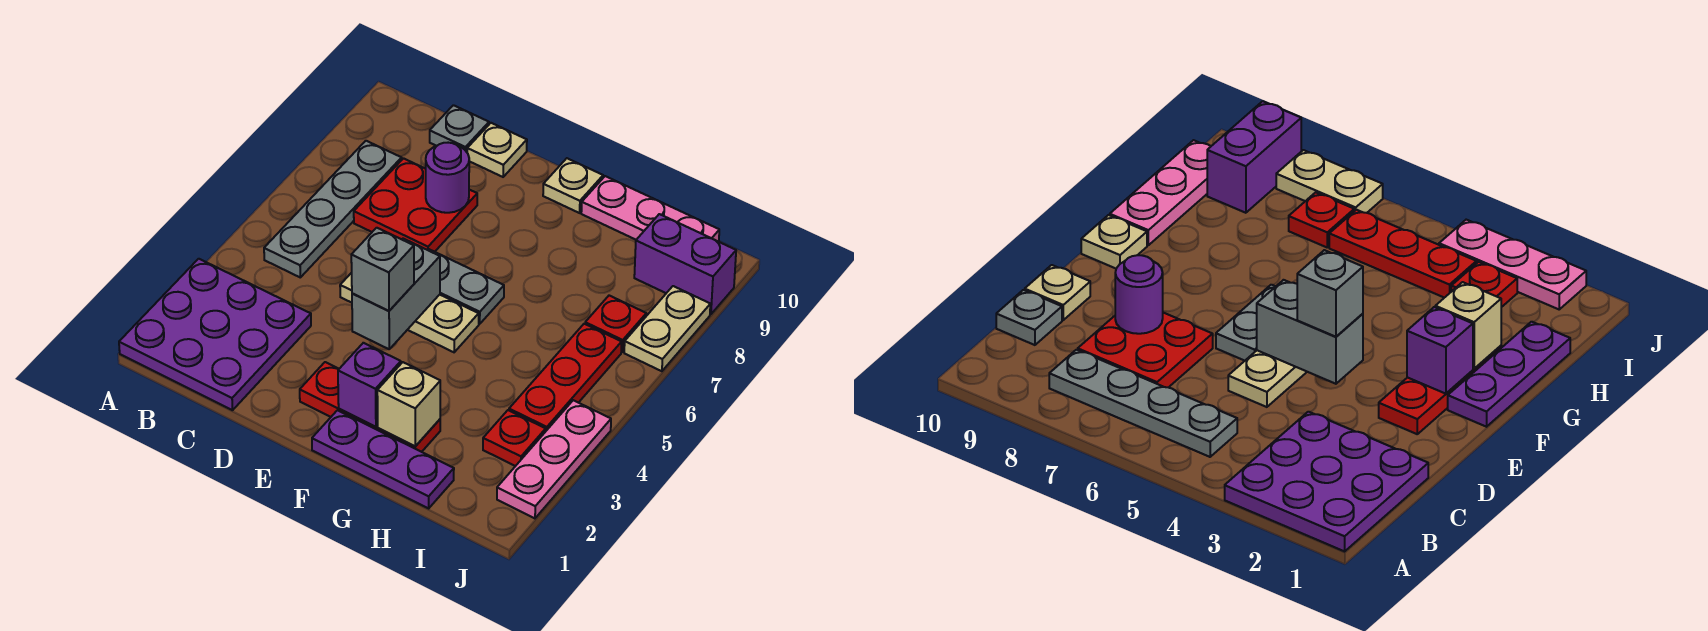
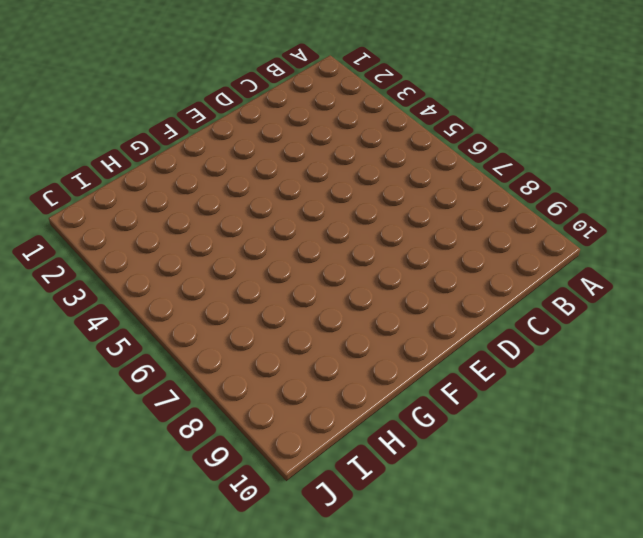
none -> purple plate A1:C3 level 1
none -> grey plate B5:B8 level 1
none -> red plate C7:D8 level 1

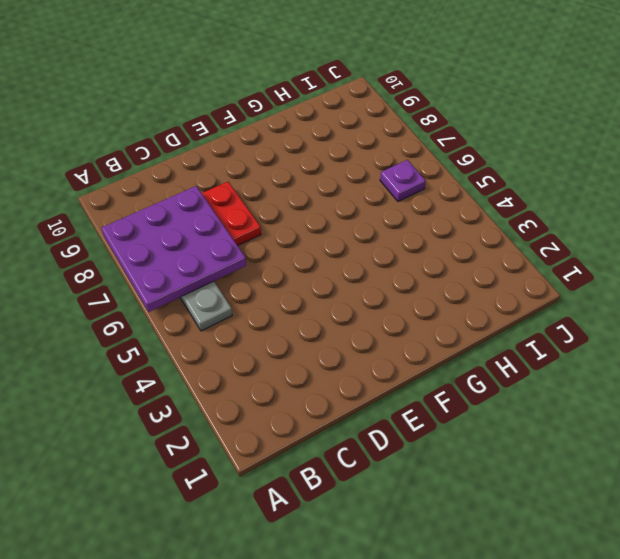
purple plate A6:C8 level 2 -> purple plate A1:C3 level 1
purple plate I6 level 1 -> red plate I4:I6 level 1
none -> grey plate C10 level 1
none -> tan plate D5:F5 level 1
none -> tan plate D10 level 1

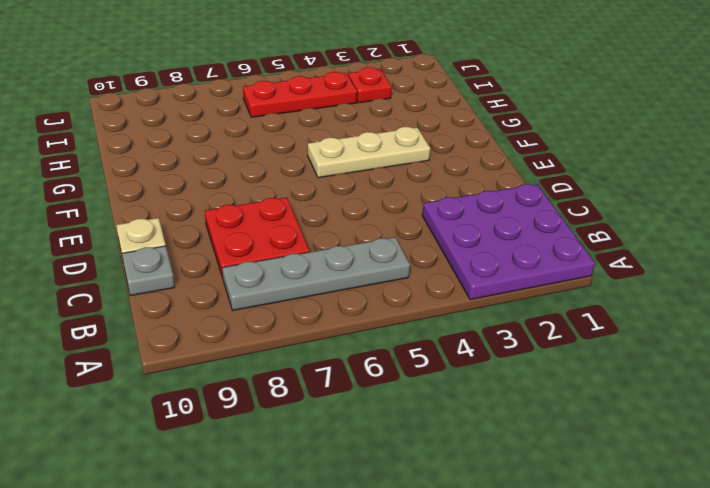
tan plate F3:F5 level 1 -> tan plate D5:F5 level 1
none -> red plate E2:G2 level 1
none -> grey plate E6:F6 level 1
none -> purple plate F1:H1 level 1

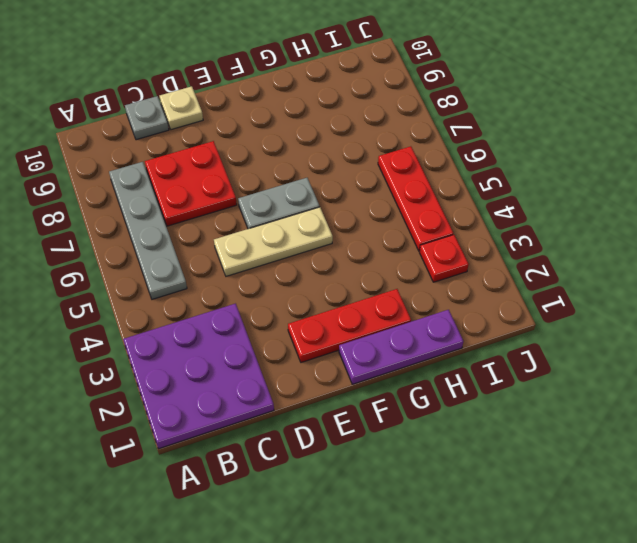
none -> tan plate F10 level 1
none -> pink plate G10:I10 level 1
none -> red plate I7 level 1

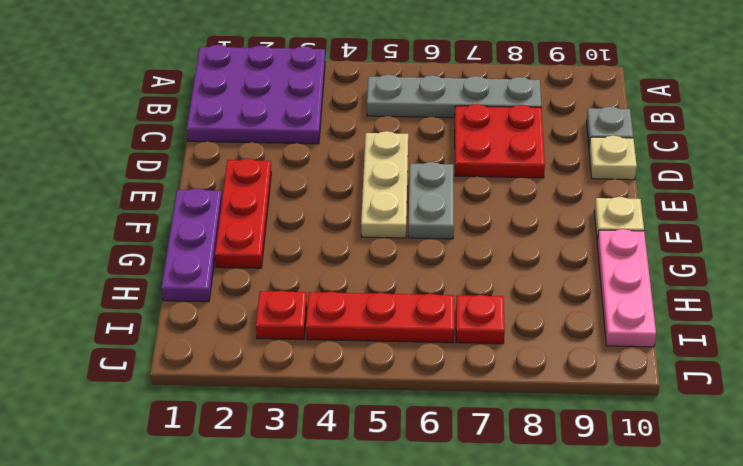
none -> purple brick I9:J9 level 1
none -> pink plate J2:J4 level 1
none -> tan plate J7:J8 level 1

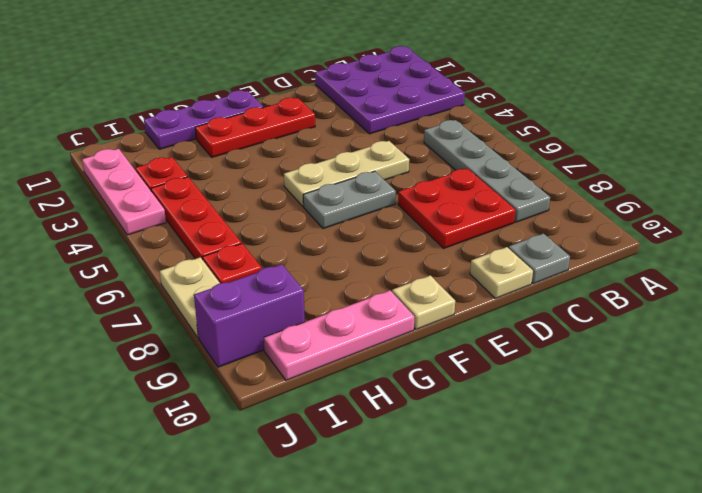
none -> purple round brick D8 level 2
none -> grey brick E4:E5 level 2
none -> purple brick F2 level 2

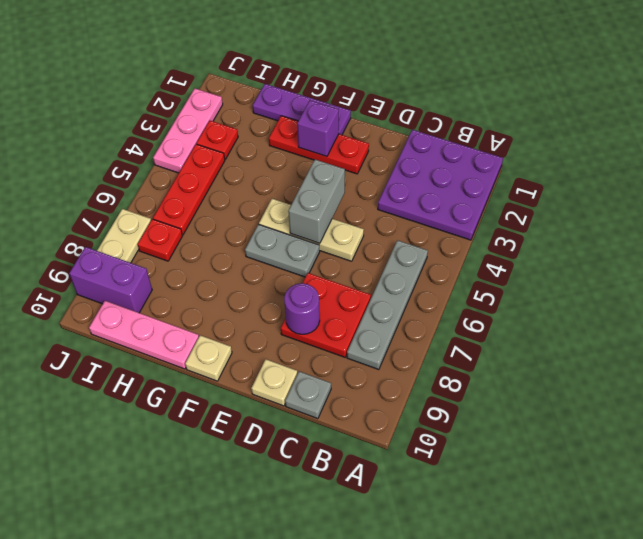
none -> tan brick G2 level 2
none -> grey brick E4 level 3

